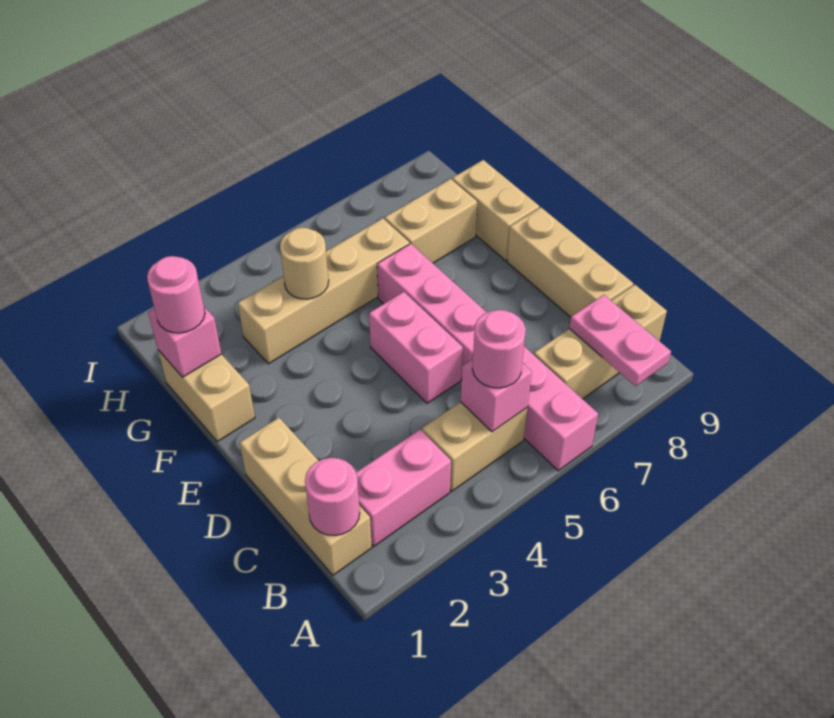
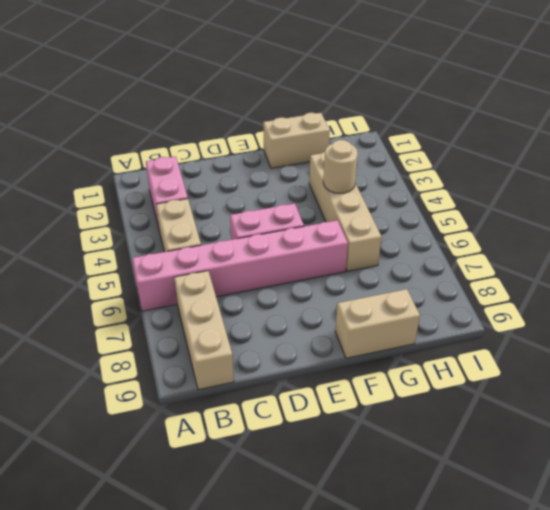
none -> tan brick B1:D1 level 1
none -> tan brick C9:E9 level 1
none -> tan brick G7:G8 level 1

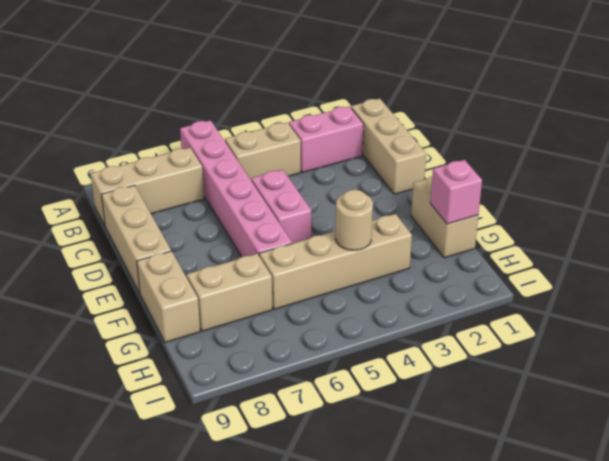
none -> pink plate A8:B8 level 2
none -> pink round brick B1 level 2
none -> pink brick B5 level 2

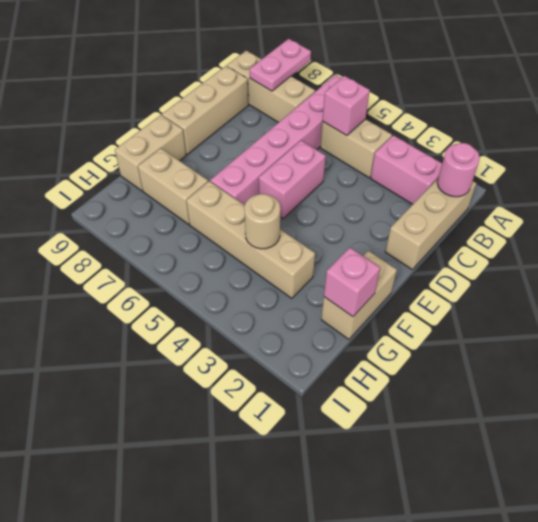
none -> pink round brick B5 level 3
none -> pink round brick G1 level 3

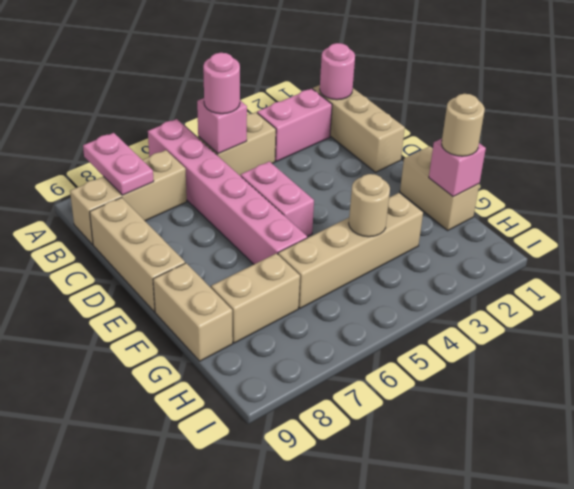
tan round brick G1 level 3 -> pink round brick G1 level 3

